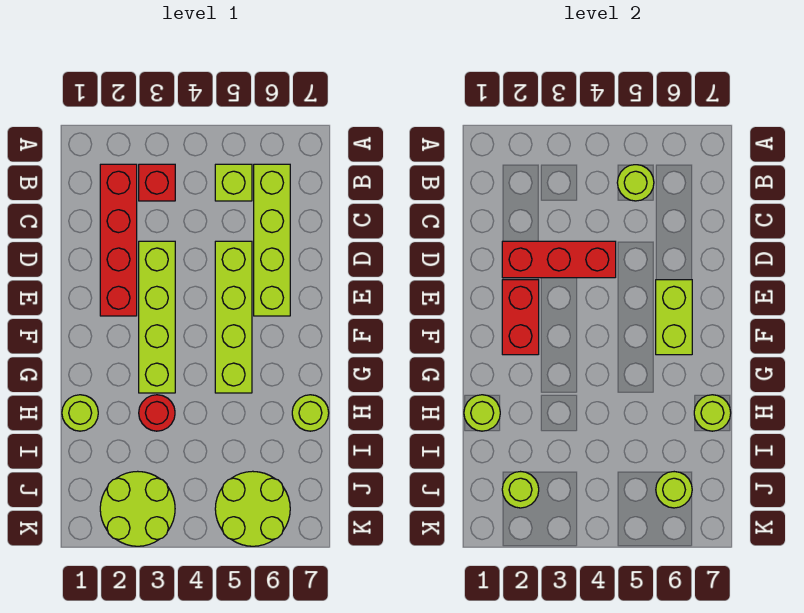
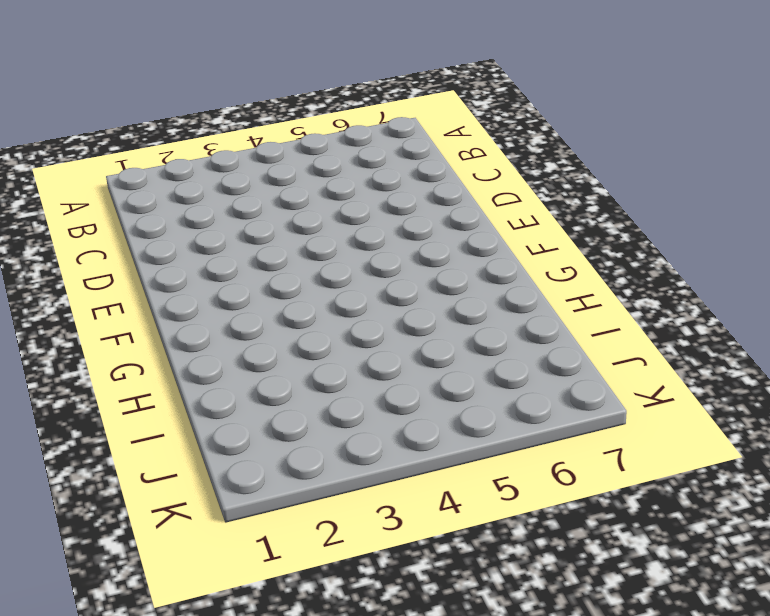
none -> red brick B2:E2 level 1
none -> red brick B3 level 1
none -> lime brick B5 level 1

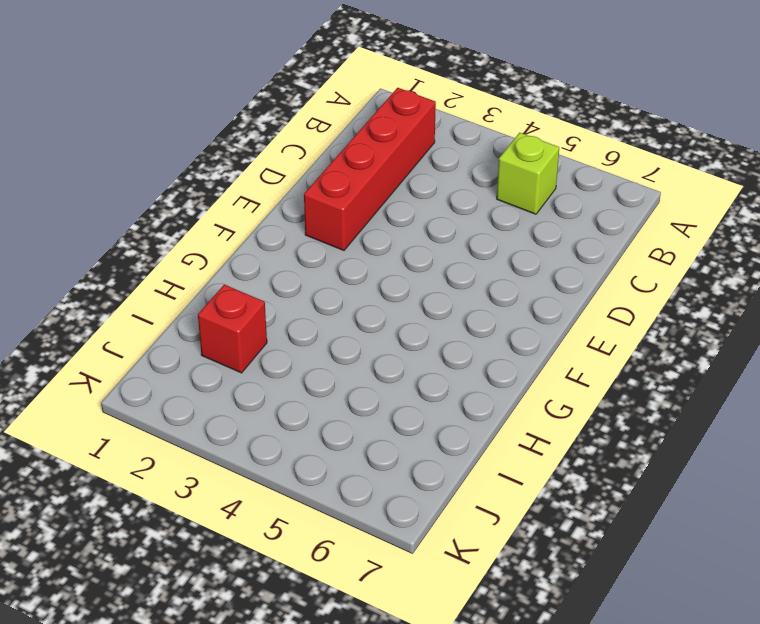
red brick I2 level 1 -> red brick B3 level 1
none -> lime brick B6:E6 level 1
none -> lime brick D3:G3 level 1
none -> lime brick D5:G5 level 1

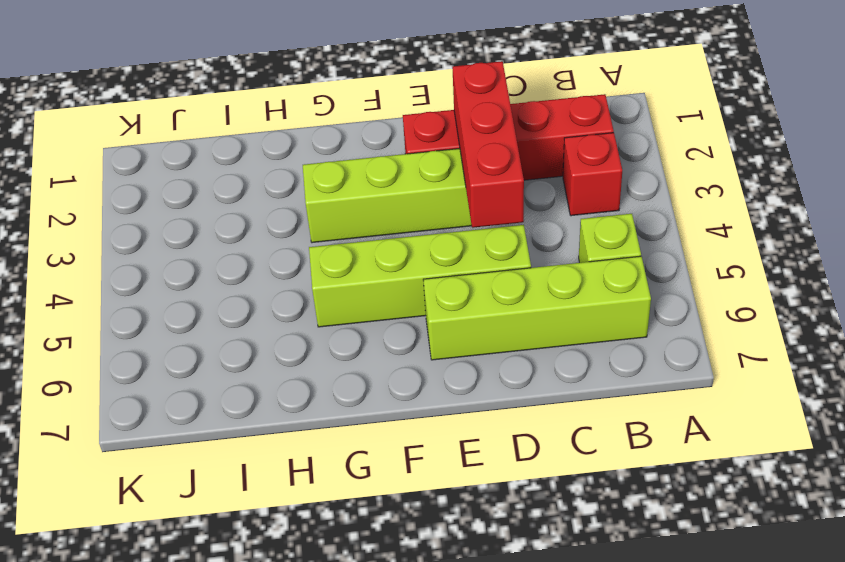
none -> lime round brick H1 level 1
none -> red round brick H3 level 1
none -> lime round brick H7 level 1

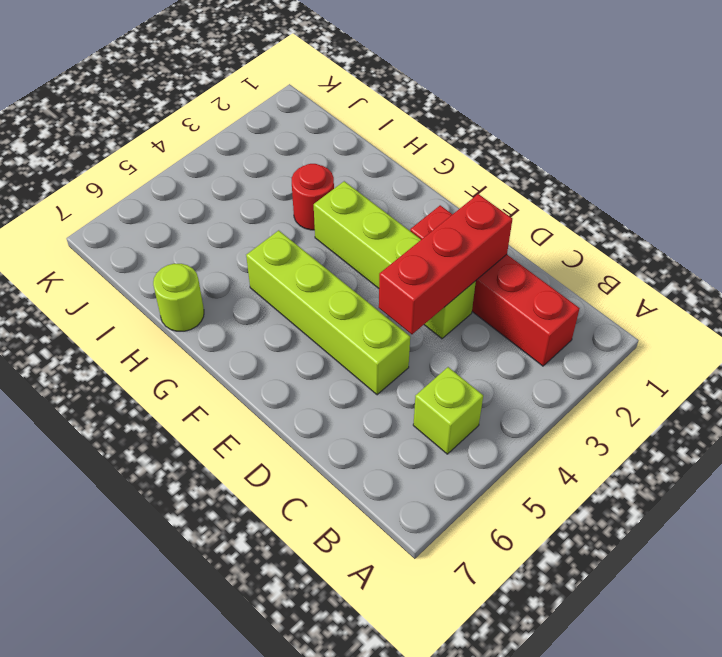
none -> red brick B3 level 1
none -> lime brick B6:E6 level 1
none -> lime round brick H1 level 1

